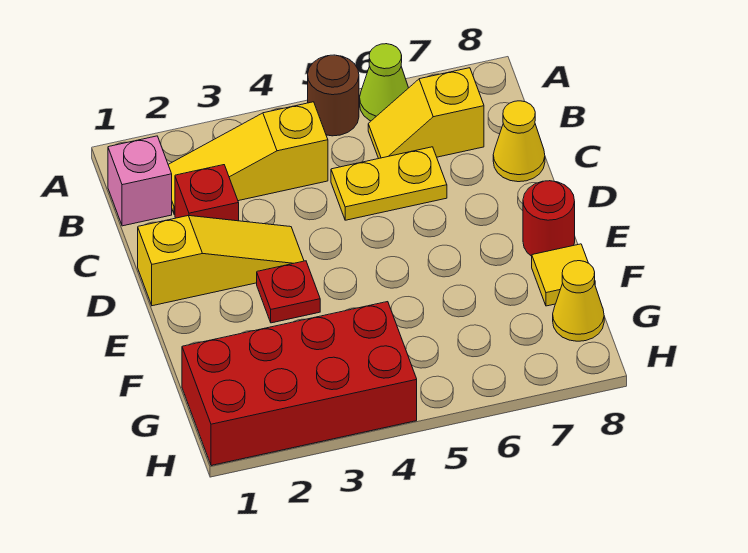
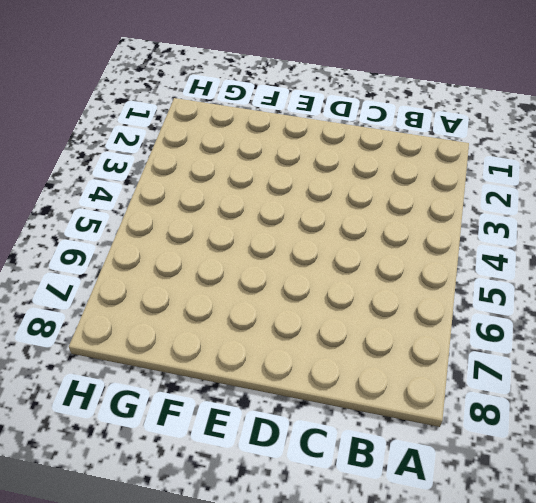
none -> brown round brick A5 level 1
none -> lime cone A6 level 1
none -> pink brick B1 level 1

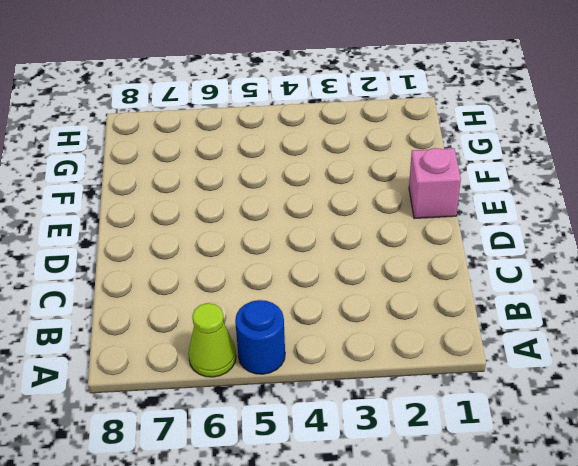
blue round brick A5 level 1 -> brown round brick A5 level 1
pink brick E1 level 1 -> pink brick B1 level 1
none -> yellow slope B2:B4 level 1 top 4
none -> yellow slope B6:B7 level 1 top 7
none -> red brick C2 level 1

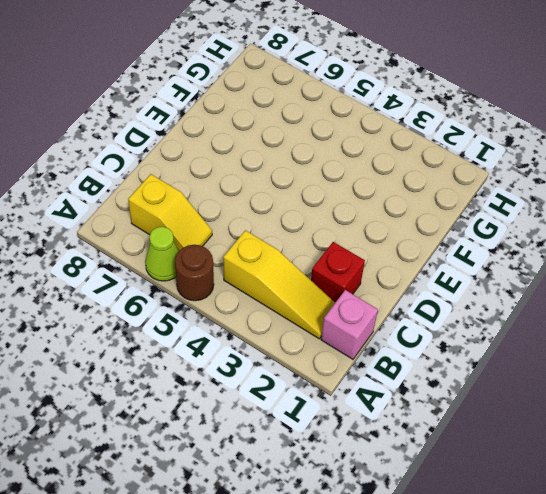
none -> yellow plate C5:C6 level 1
none -> yellow cone C8 level 1
none -> yellow slope D1:D3 level 1 top 1

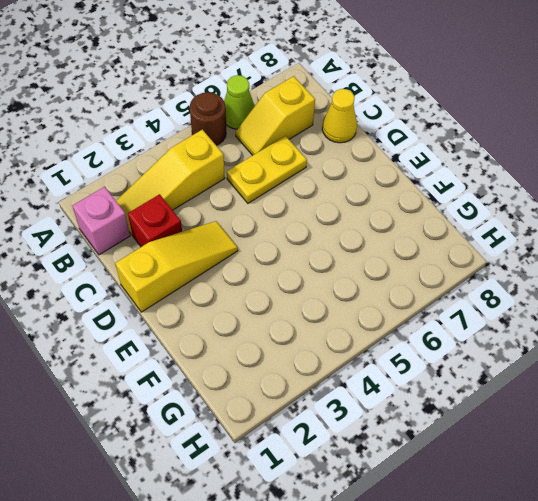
none -> red plate E3 level 1
none -> red round brick E8 level 1
none -> yellow tile F8 level 1

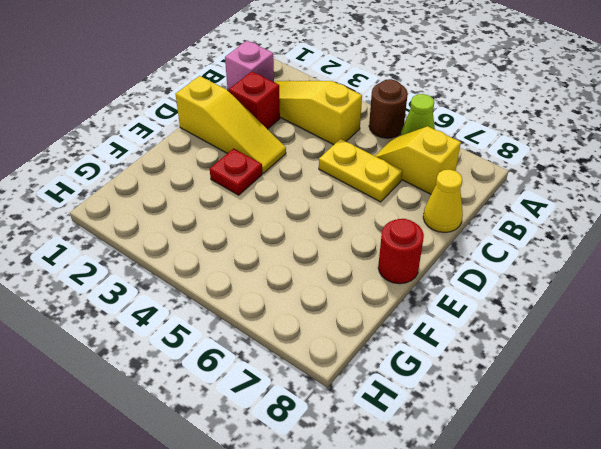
none -> yellow tile F8 level 1
none -> red brick G1:H4 level 1
none -> yellow cone G8 level 1

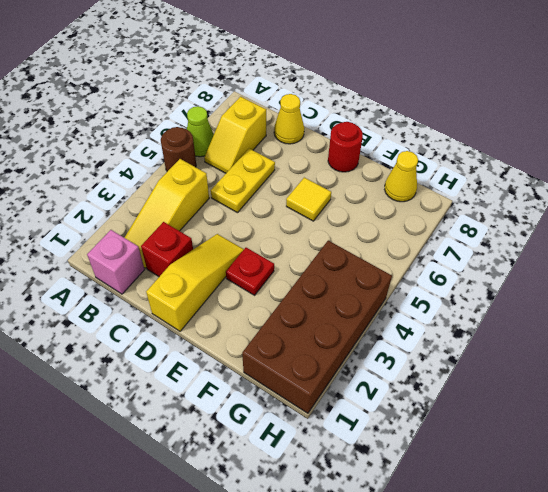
yellow tile E6 level 1 -> yellow tile F8 level 1
brown brick G1:H4 level 1 -> red brick G1:H4 level 1

